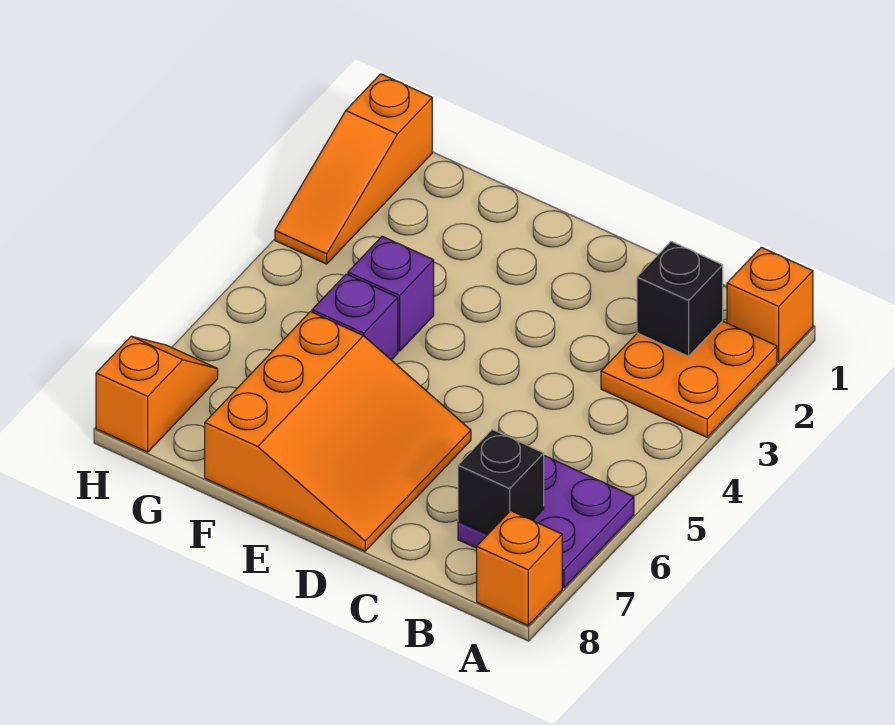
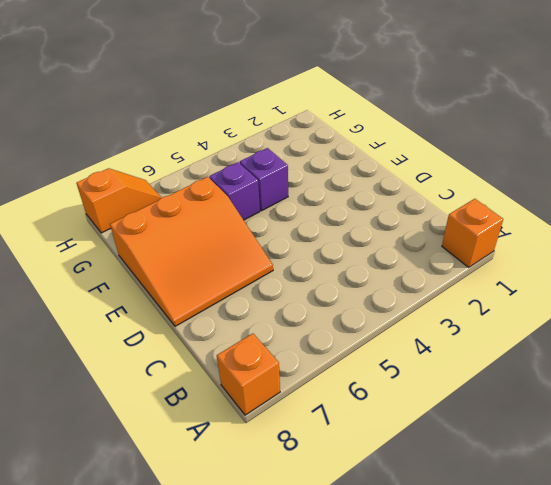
none -> orange plate A2:B3 level 1
none -> purple plate A6:B7 level 1

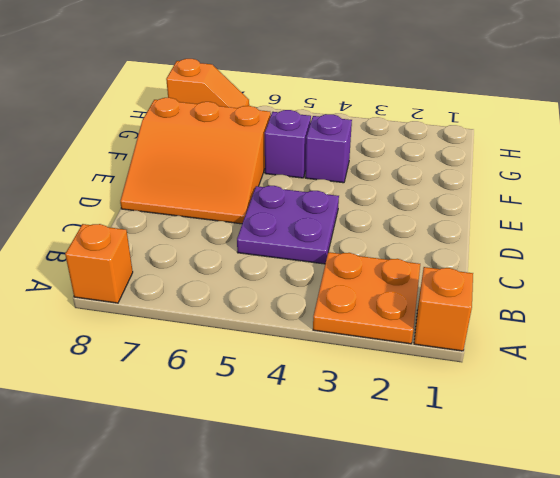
purple plate C4:D5 level 1 -> purple plate A6:B7 level 1
none -> orange slope H1:H3 level 1 top 1
none -> black brick B2 level 2

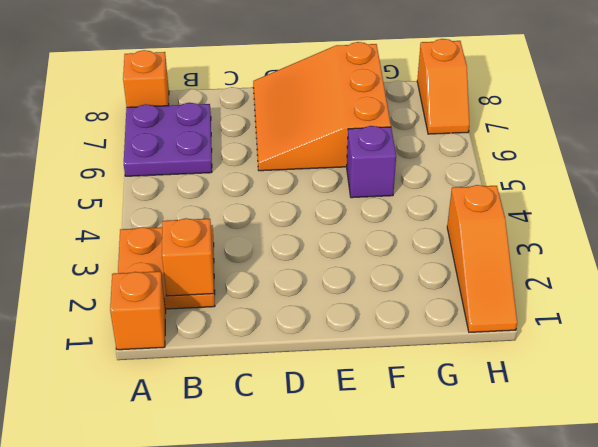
orange brick B2 level 2 -> black brick B2 level 2
orange slope H1:H3 level 1 top 3 -> orange slope H1:H3 level 1 top 1
none -> purple brick F4 level 1
none -> black brick B7 level 2

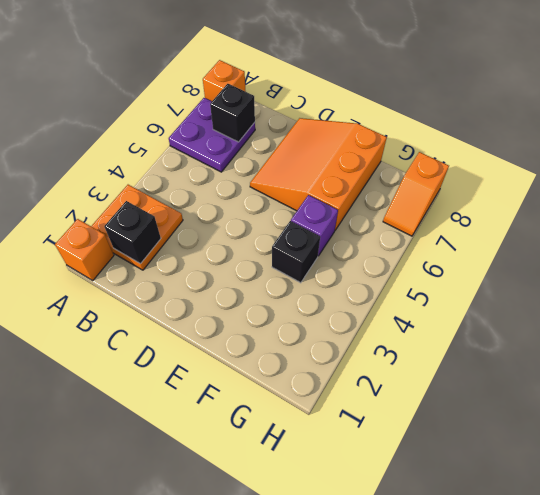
black brick F4 level 1 -> purple brick F4 level 1
none -> orange slope H1:H3 level 1 top 1

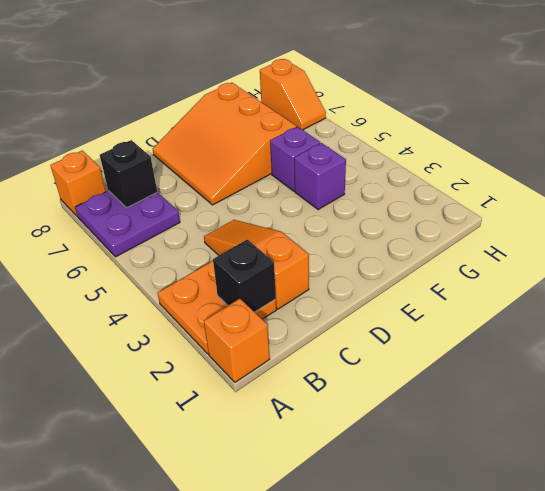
orange slope C2:C4 level 1 top 2 -> orange slope H1:H3 level 1 top 1

